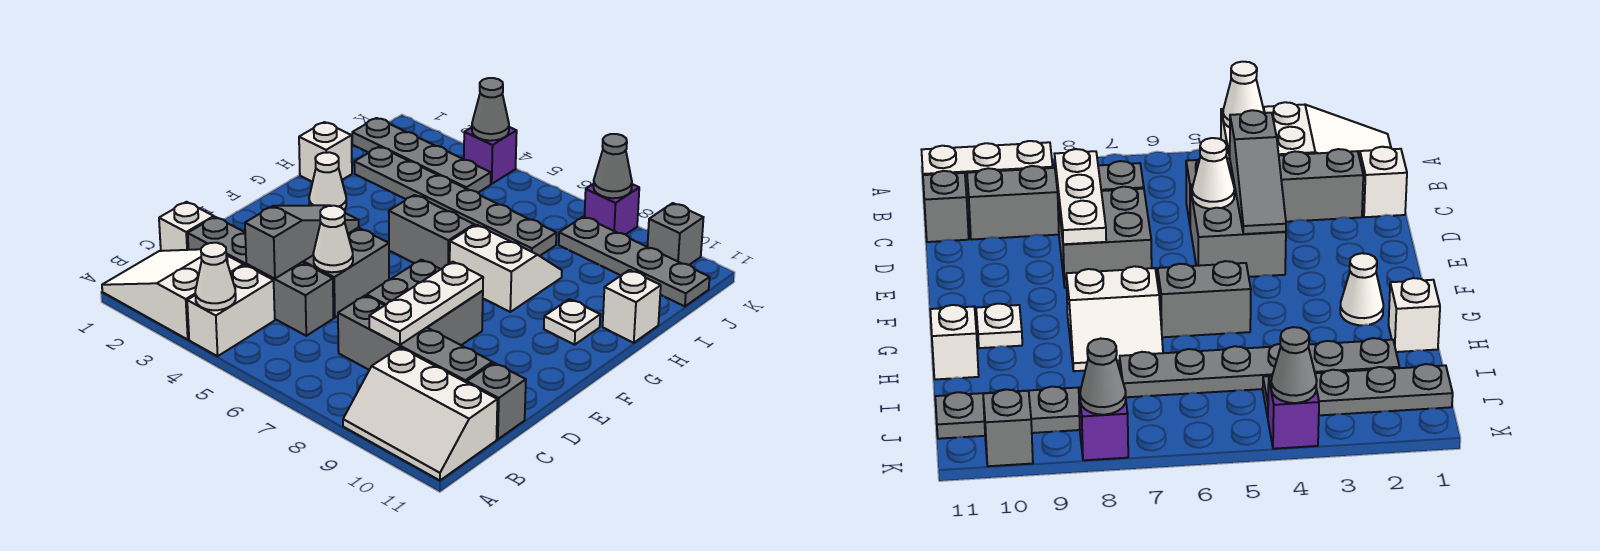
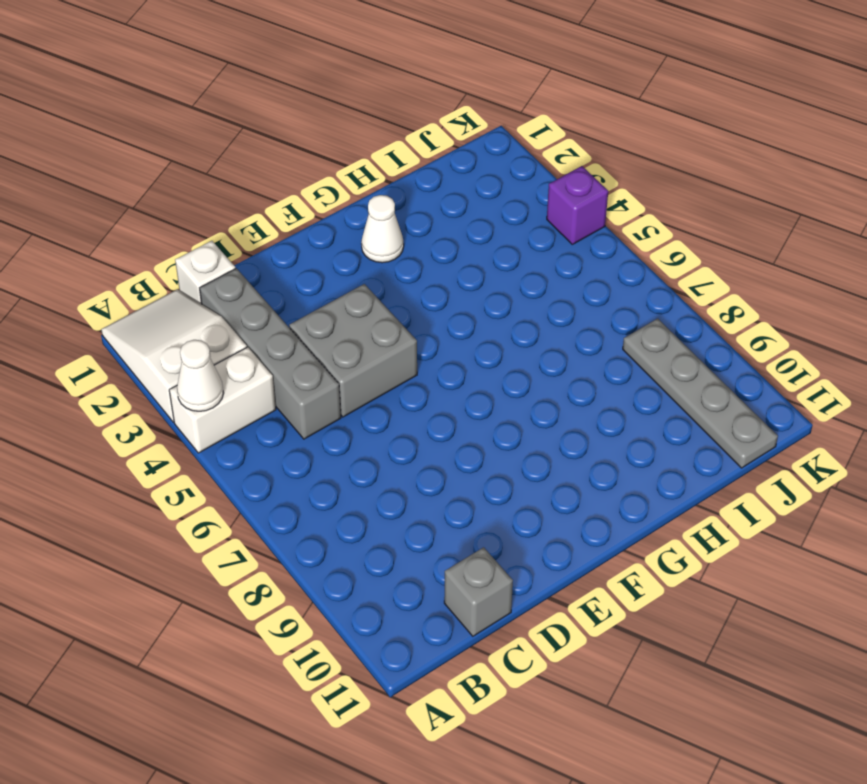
none -> white slope A9:B11 level 1 top B
none -> grey brick C7:C10 level 1
none -> grey brick D7:E8 level 1

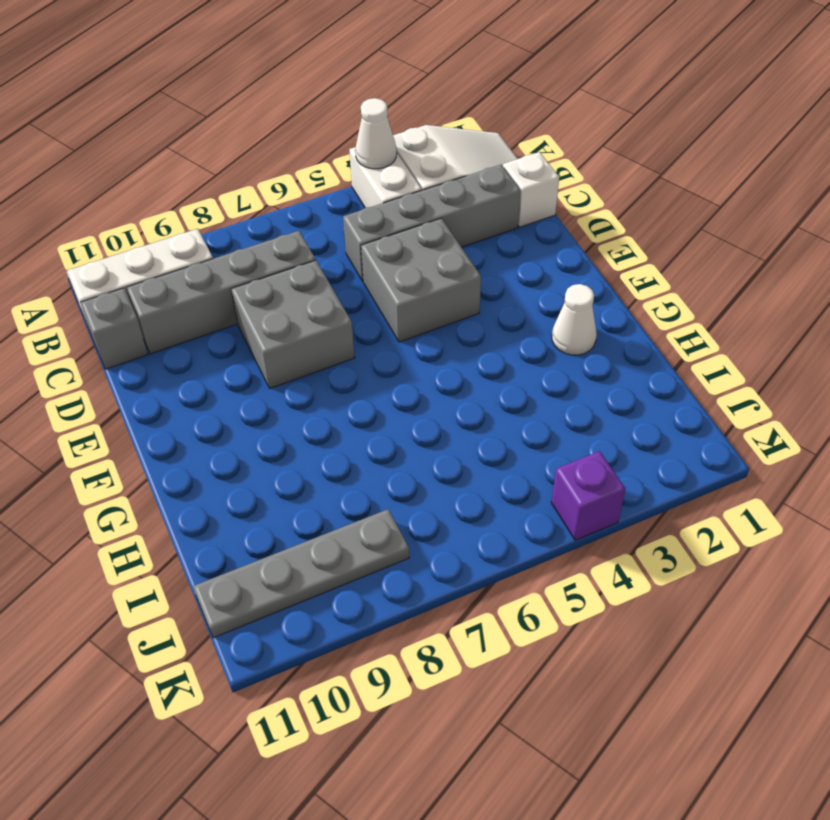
none -> grey brick G5:G6 level 1
none -> white slope G7:H8 level 1 top G
none -> white plate G10 level 1

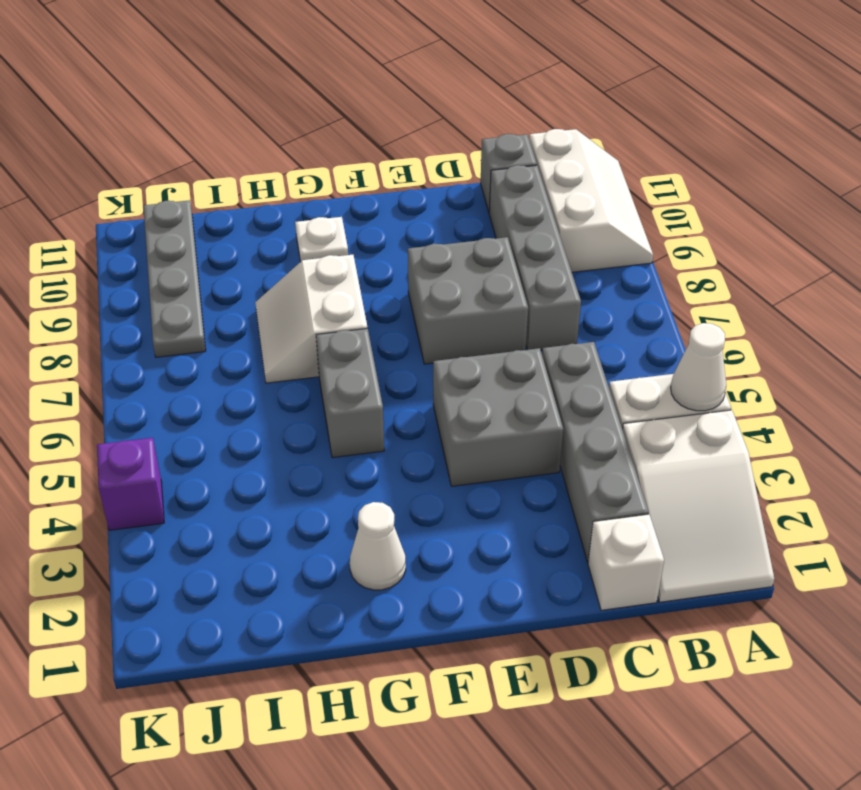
none -> white brick H1 level 1
none -> white brick H11 level 1
none -> grey plate I2:I7 level 1

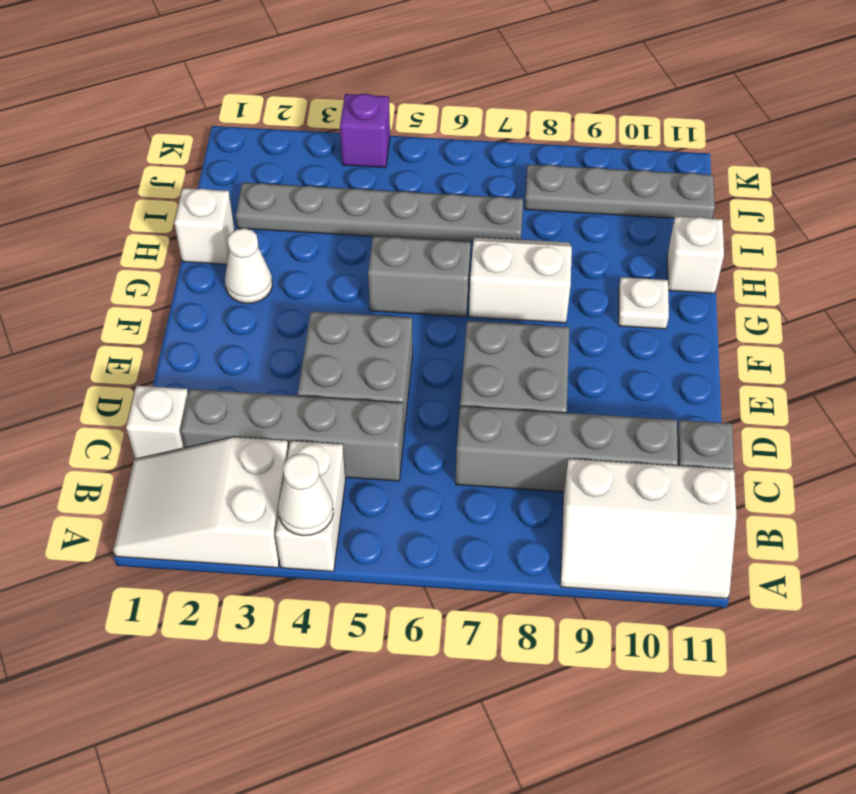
none -> grey plate J1:J4 level 1
none -> purple brick K8 level 1
none -> grey brick K10 level 1

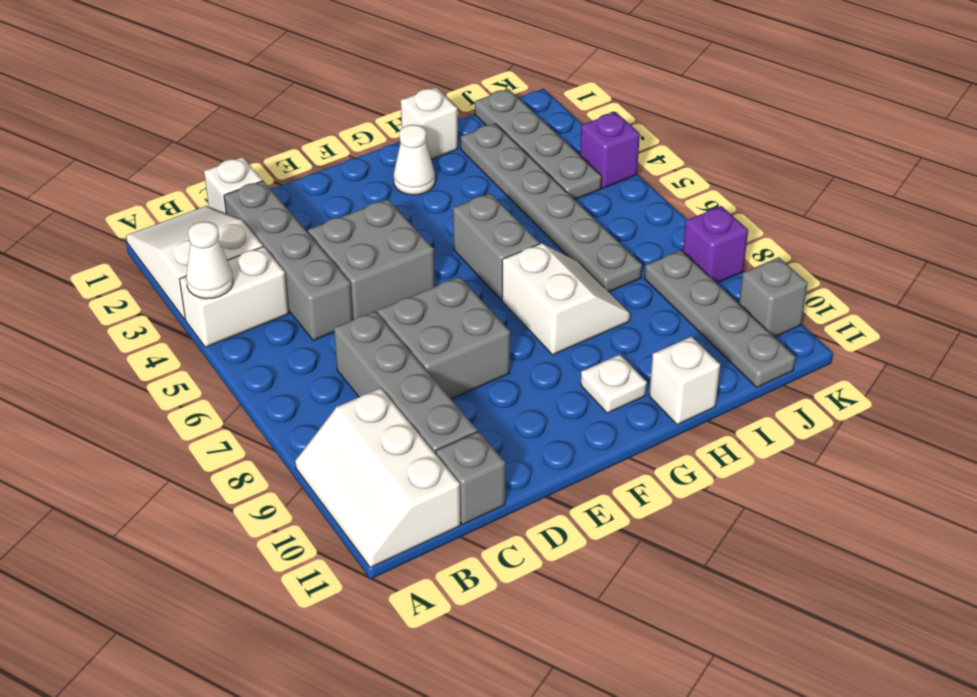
none -> grey slope C4:E4 level 2 top C
none -> white plate C8:E8 level 2
none -> white cone D5 level 2

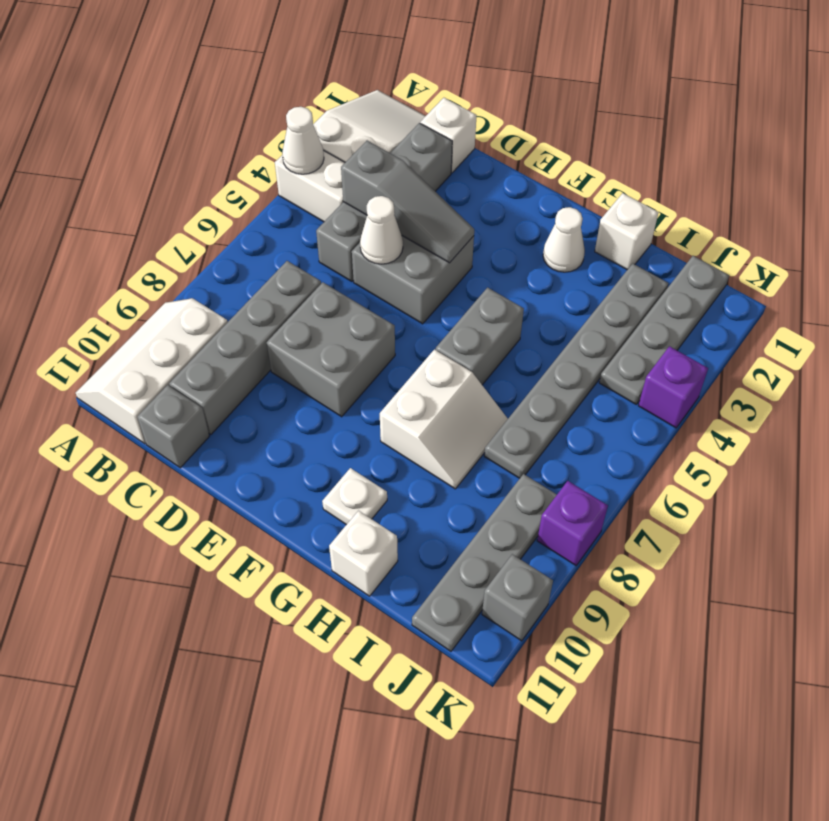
none -> white plate C8:E8 level 2
none -> grey cone K4 level 2
none -> grey cone K8 level 2

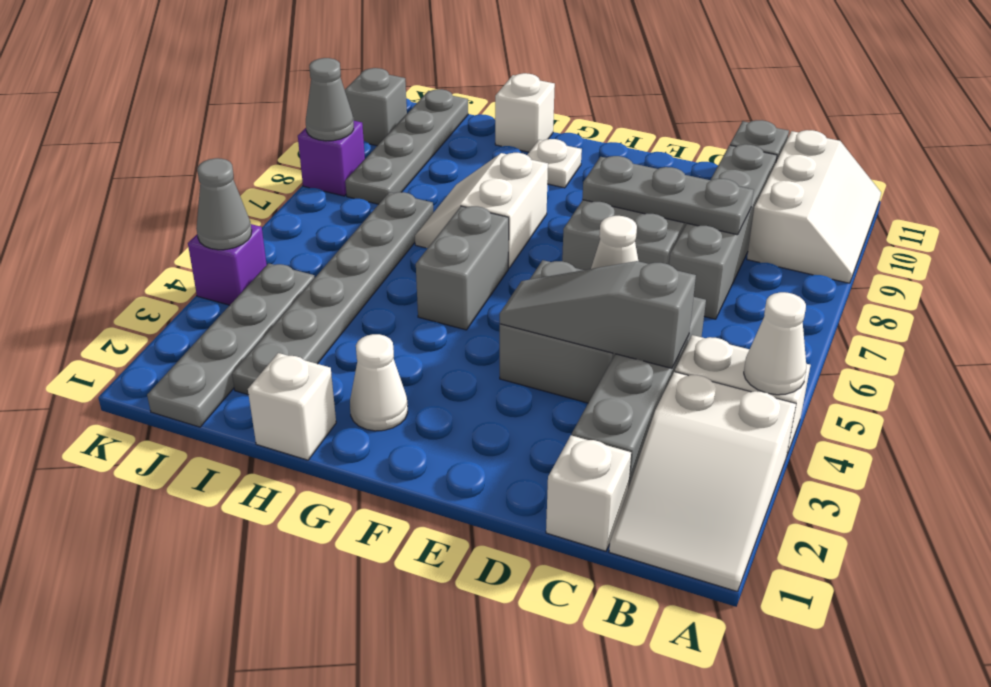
grey plate C8:E8 level 2 -> white plate C8:E8 level 2

